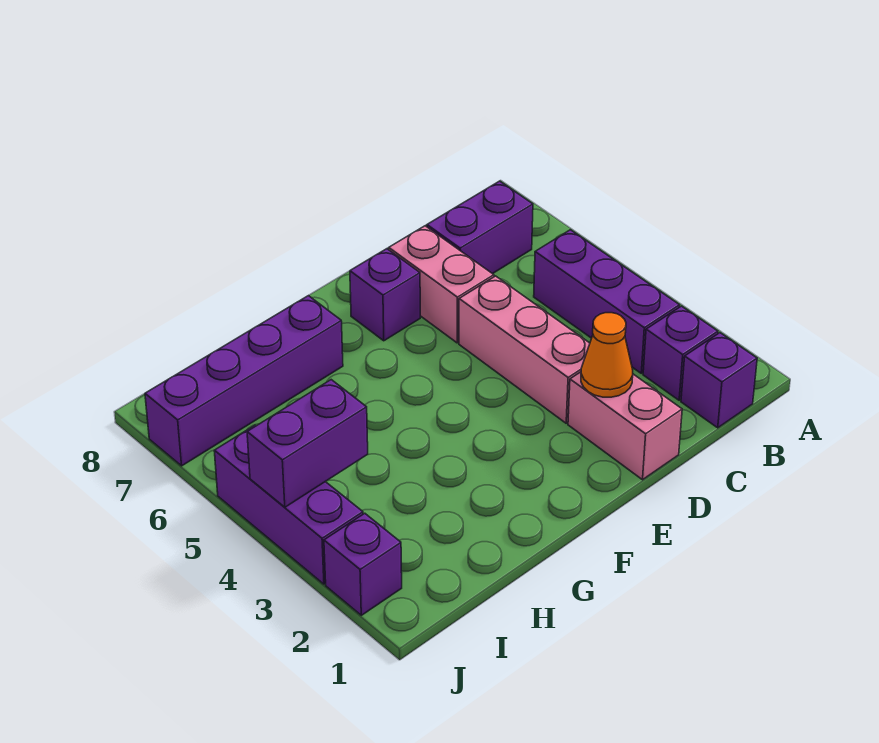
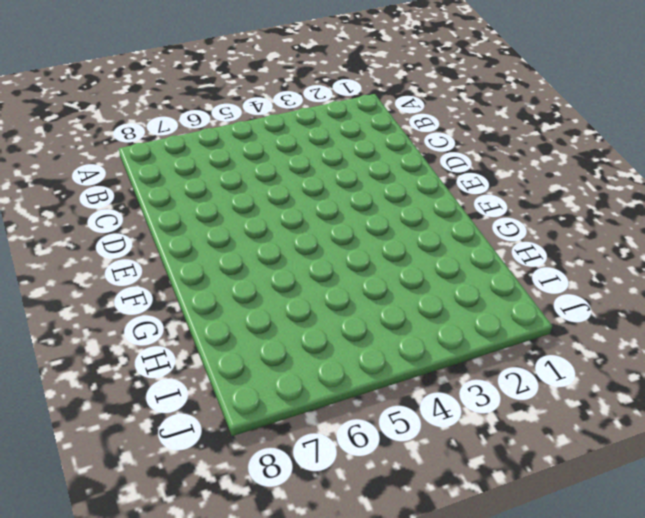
none -> purple brick B1 level 1
none -> purple brick B2 level 1
none -> purple brick B3:B5 level 1

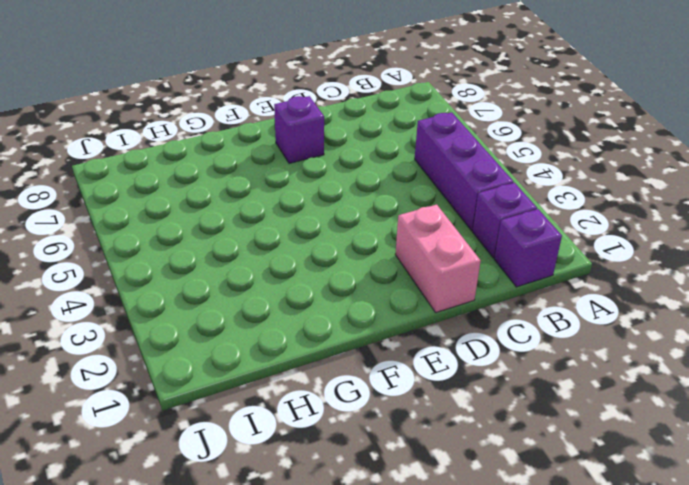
none -> purple brick B7:C7 level 1
none -> pink brick D3:D5 level 1
none -> pink brick D6:D7 level 1

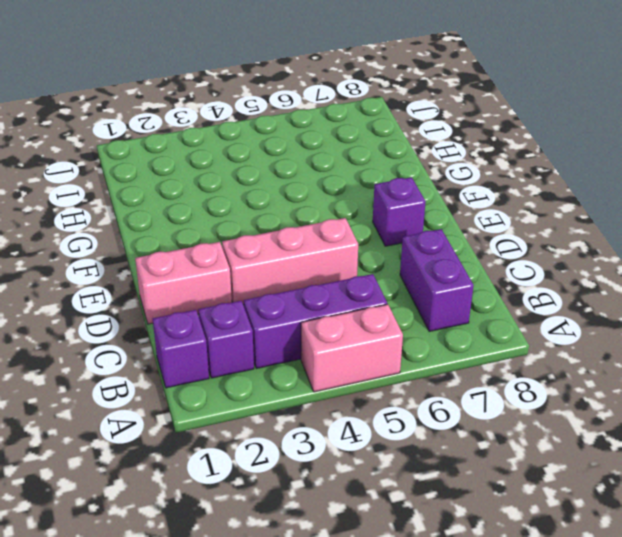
pink brick A4:A5 level 1 -> pink brick D6:D7 level 1
none -> purple brick G7:J7 level 1
none -> purple brick J2 level 1
none -> purple brick J3:J5 level 1

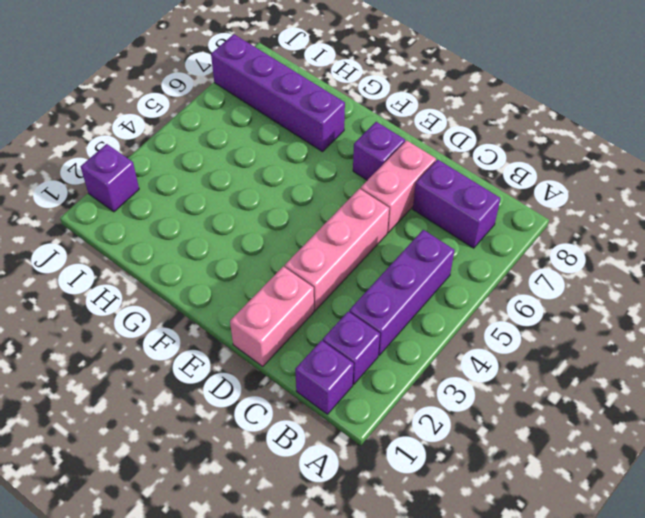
none -> purple brick J3:J5 level 1
none -> orange cone D2 level 2
none -> purple brick I4:J4 level 2

